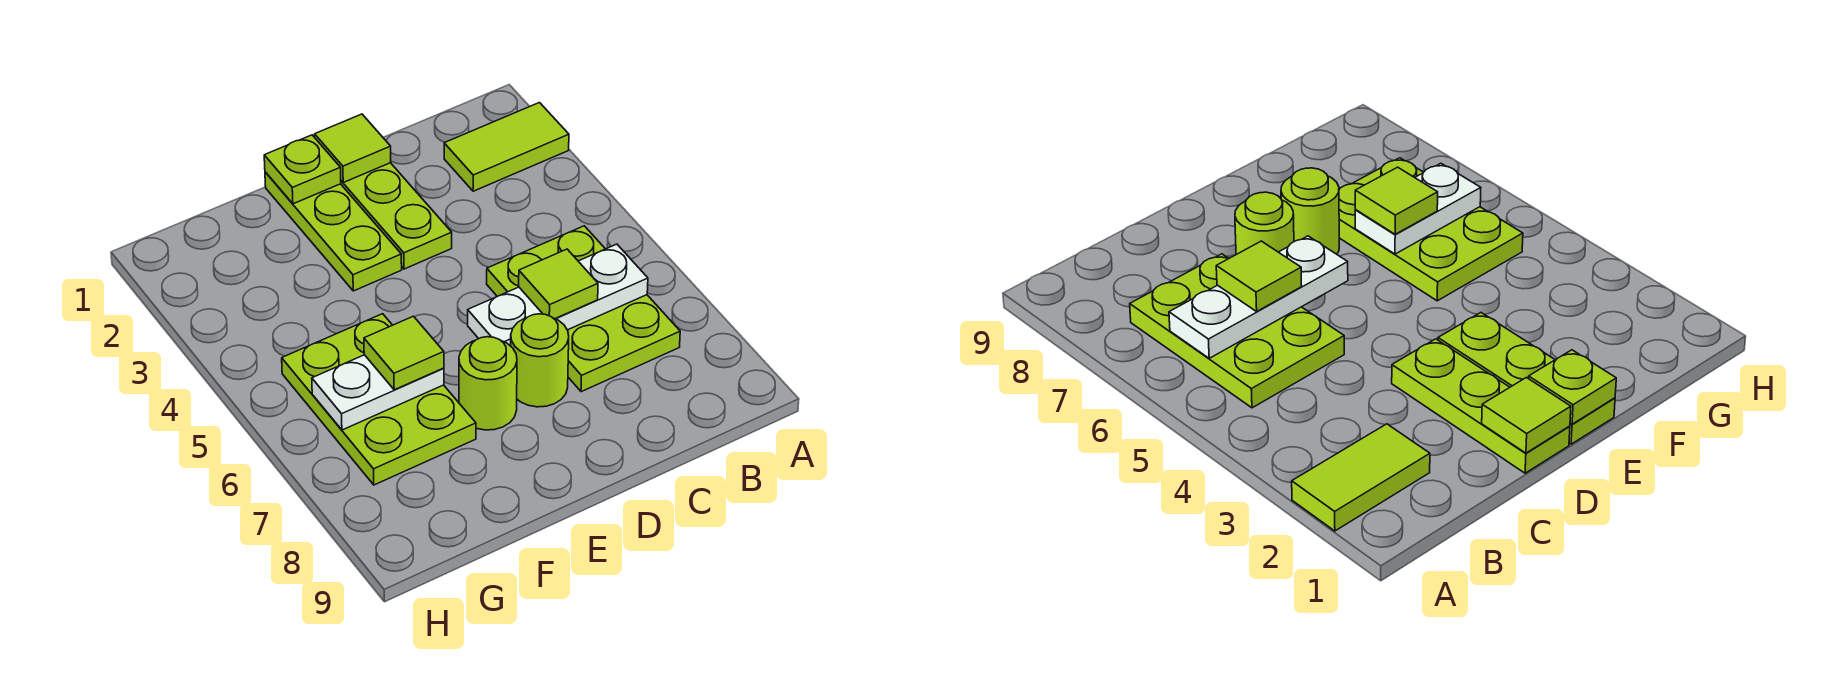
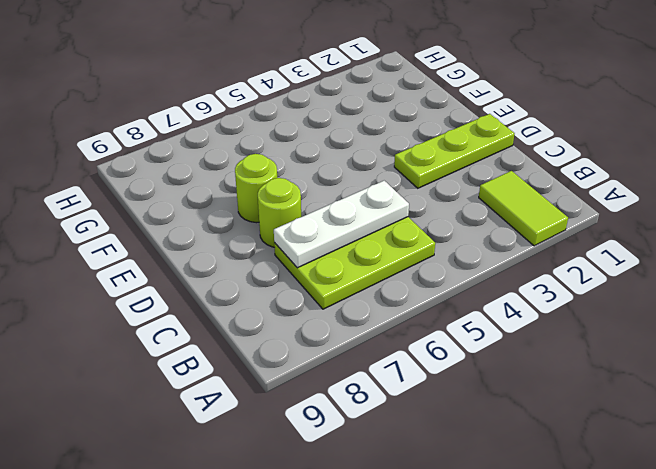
white plate C5:C7 level 2 -> white plate B6:D6 level 2
none -> lime plate E1:E3 level 1
none -> lime plate F5:G7 level 1
none -> lime tile D1 level 2

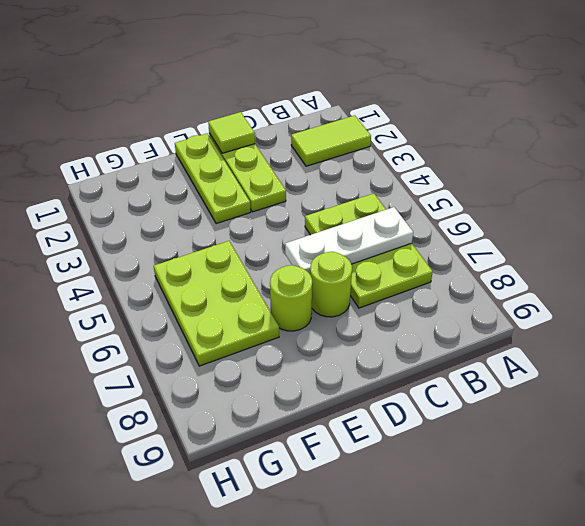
none -> lime plate E1 level 2
none -> white plate F6:G6 level 2
none -> lime tile C6 level 3

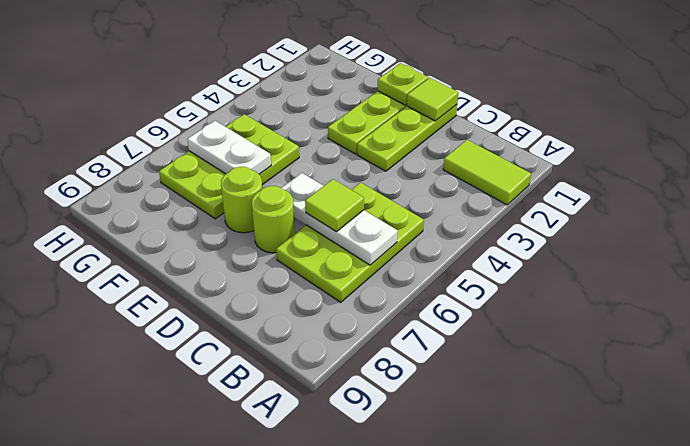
none -> lime tile F6 level 3

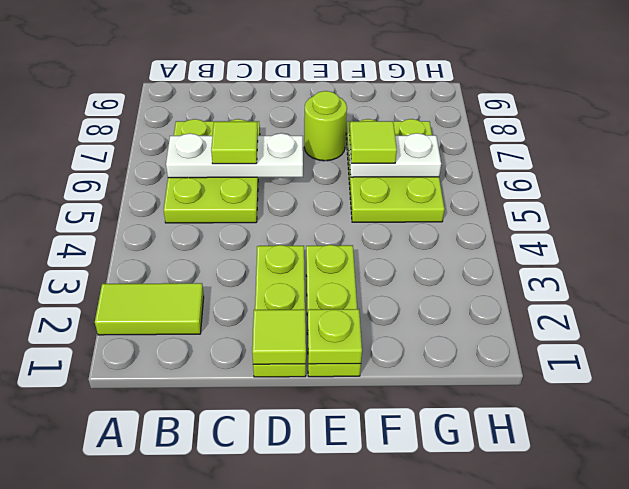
none -> lime round brick D7 level 1

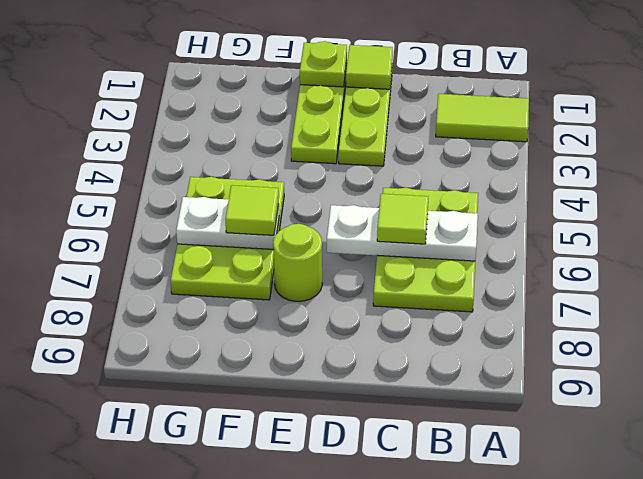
none -> lime round brick D7 level 1

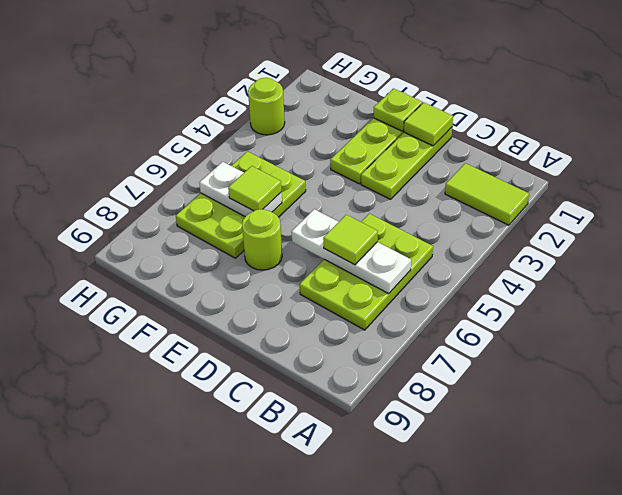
lime round brick H3 level 1 -> lime round brick D7 level 1

